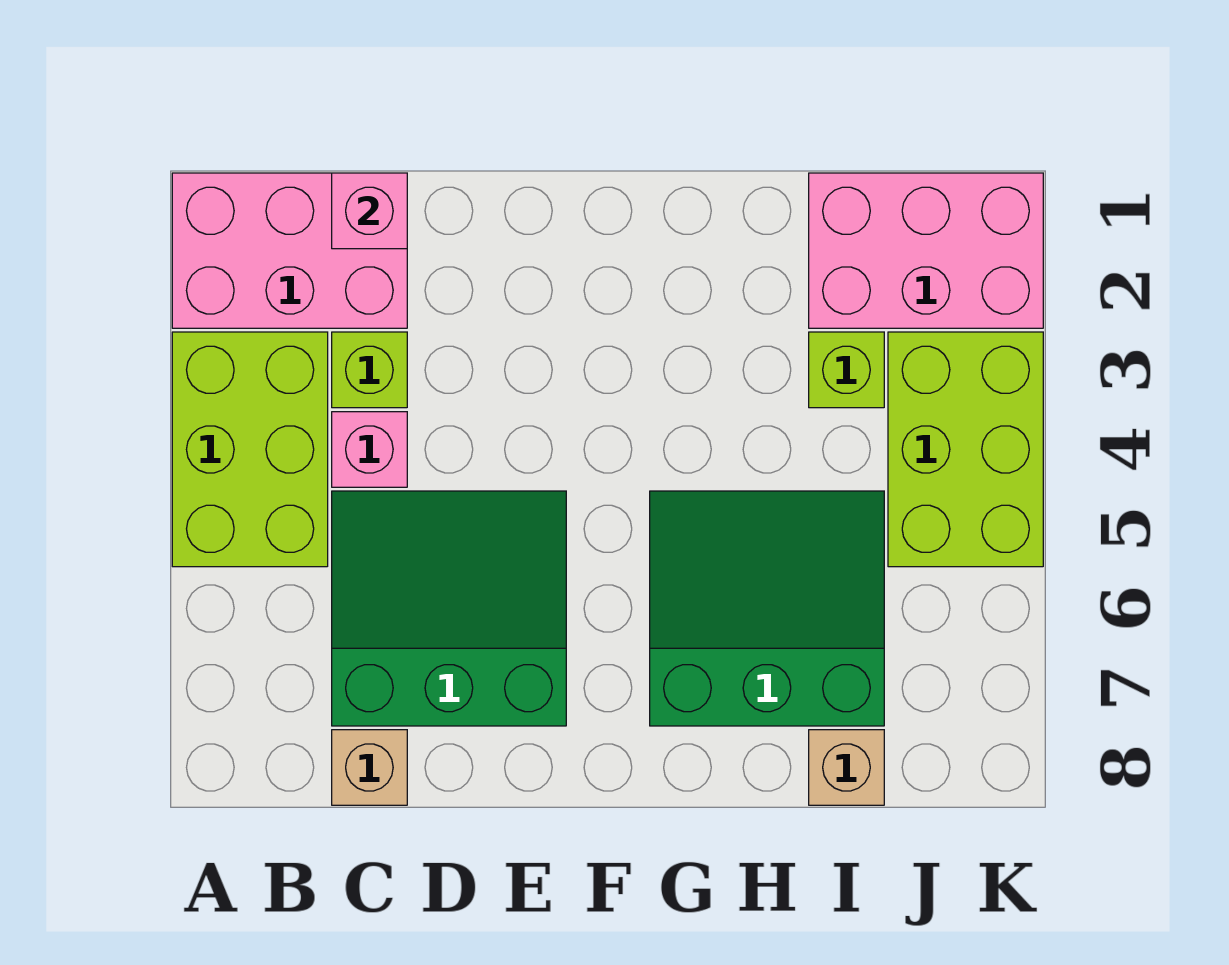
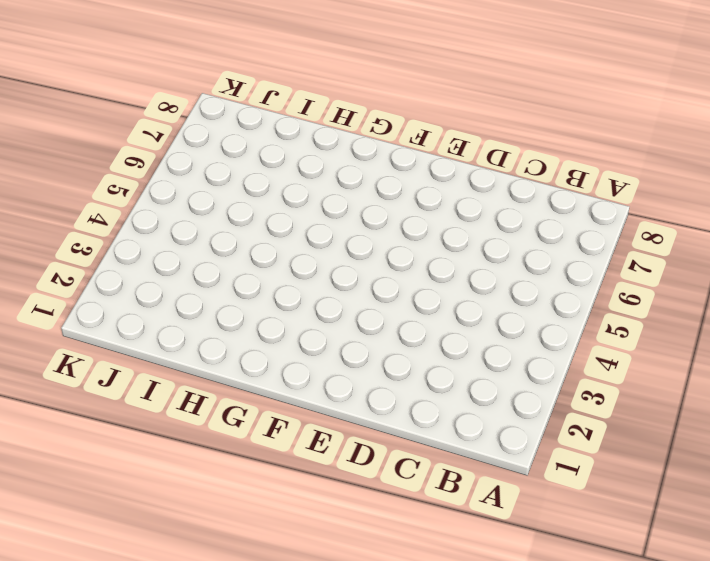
none -> pink brick A1:C2 level 1
none -> lime brick A3:B5 level 1
none -> lime brick C3 level 1

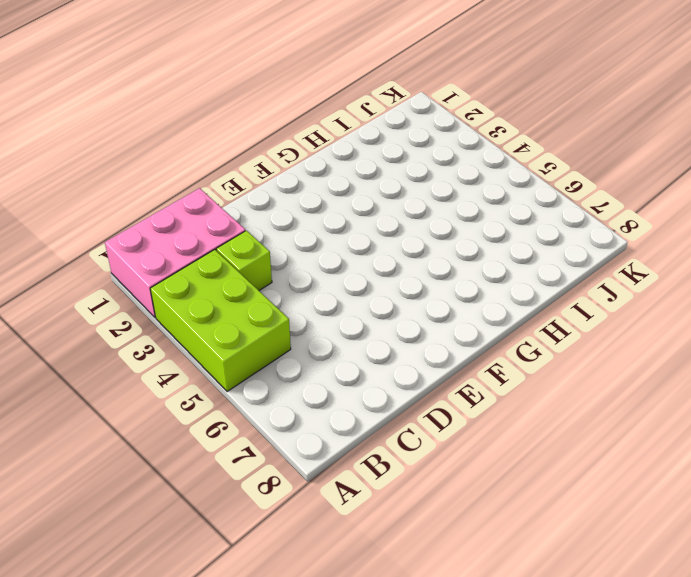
none -> pink brick C4 level 1
none -> green slope C5:E7 level 1 top 7
none -> tan brick C8 level 1

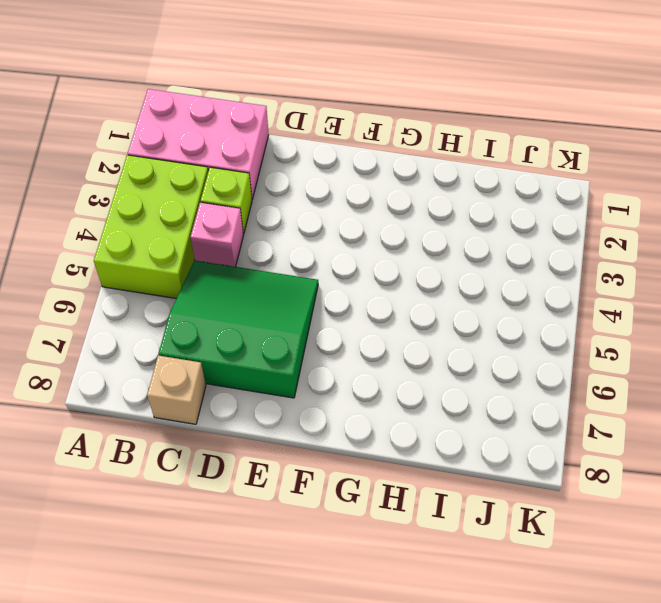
none -> green slope G5:I7 level 1 top 7
none -> pink brick I1:K2 level 1
none -> lime brick I3 level 1

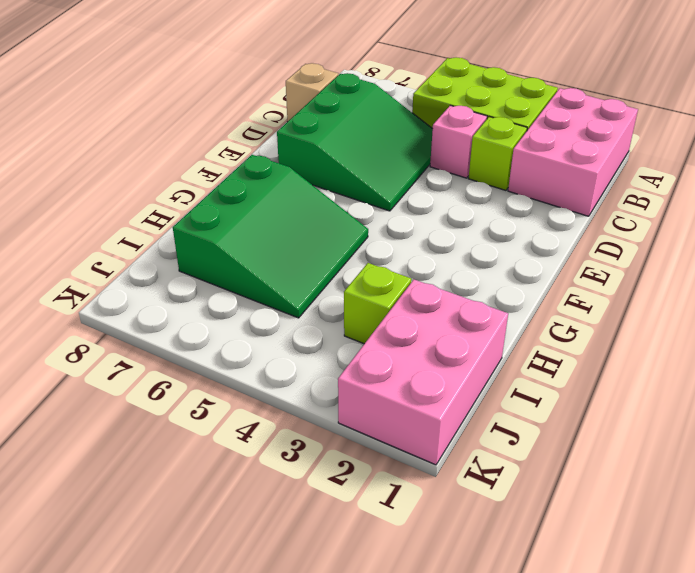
none -> tan brick I8 level 1
none -> lime brick J3:K5 level 1
none -> pink brick C1 level 2

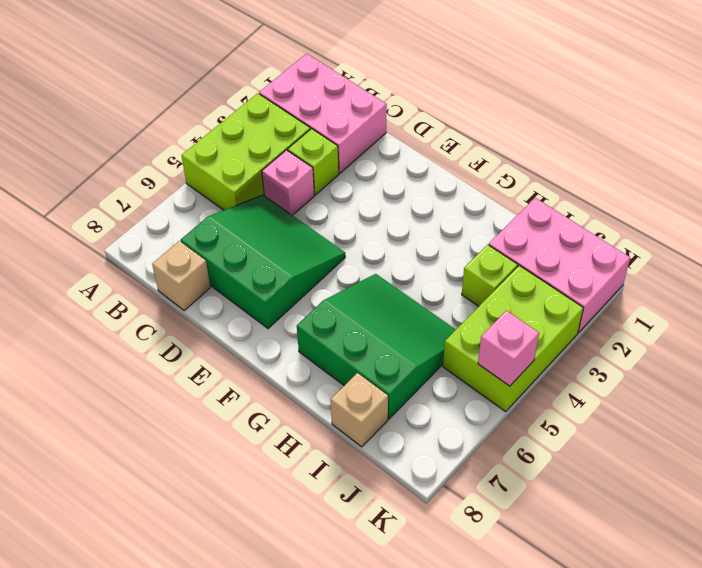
pink brick K5 level 2 -> pink brick C1 level 2

